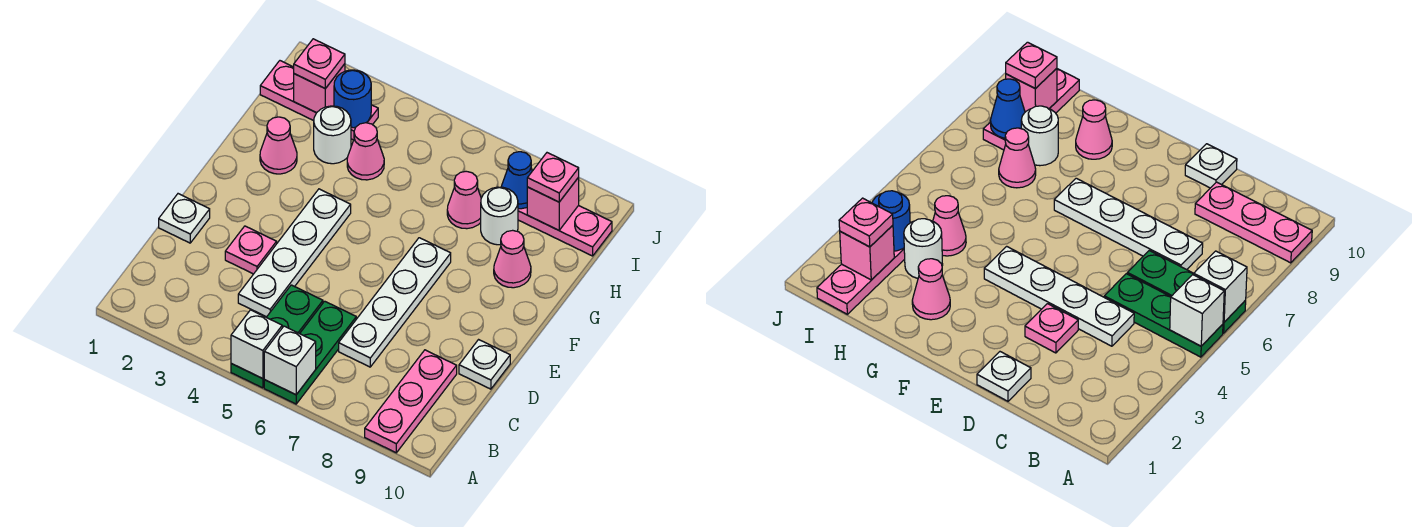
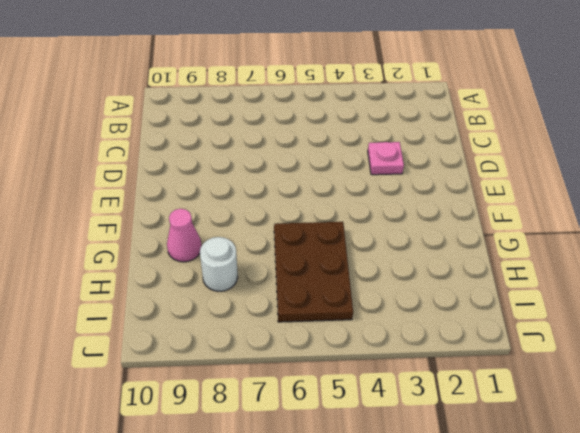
brown plate G5:I6 level 1 -> none
none -> green plate A5:C5 level 1
none -> green plate A6:C6 level 1
none -> pink plate A9:C9 level 1

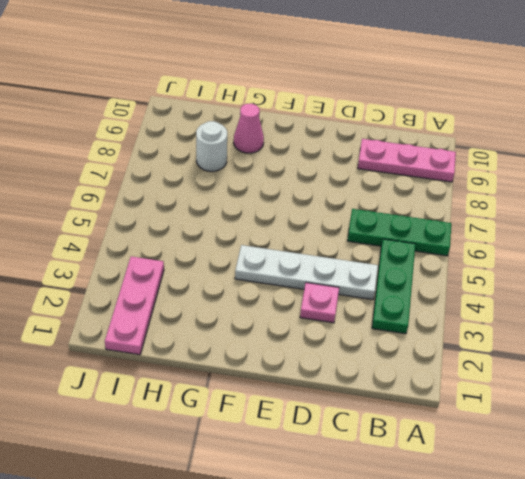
green plate B3:B5 level 1 -> green plate A5:C5 level 1
none -> white plate C7:F7 level 1
none -> white plate D1 level 1
none -> white plate D10 level 1

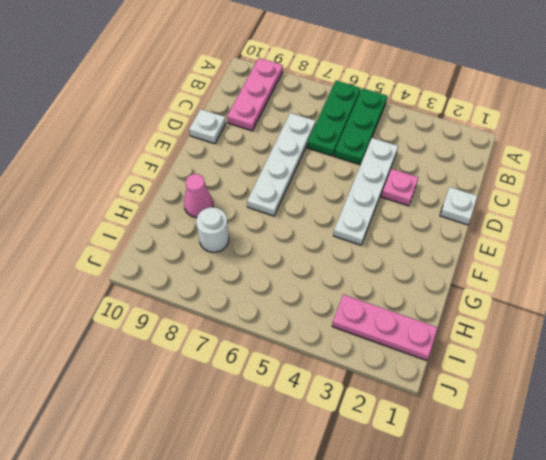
none -> pink cone G2 level 1
none -> white round brick H3 level 1
none -> pink cone H4 level 1

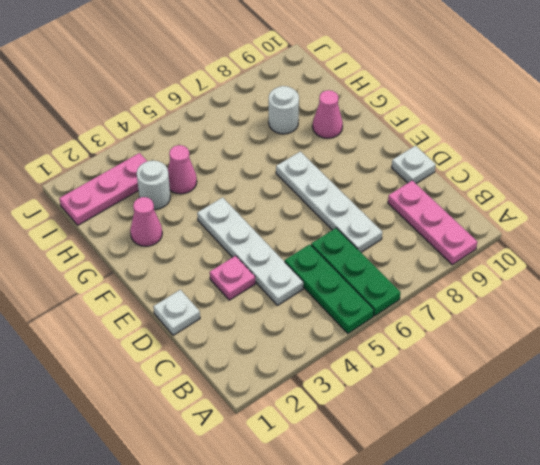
none -> pink cone H7 level 1
none -> pink plate I8:I10 level 1
none -> white brick A5 level 2

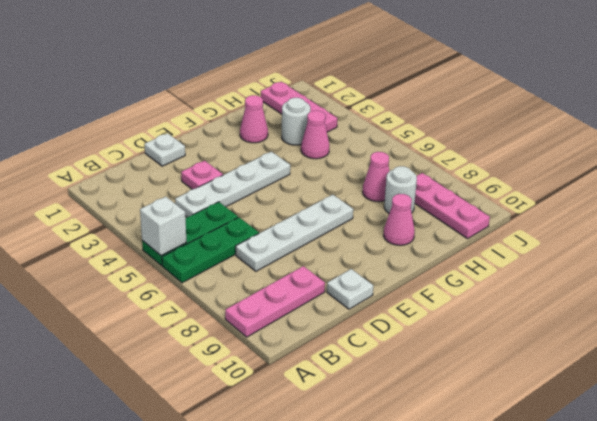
none -> white brick A6 level 2
none -> pink brick I2 level 2
none -> blue round brick I3 level 2

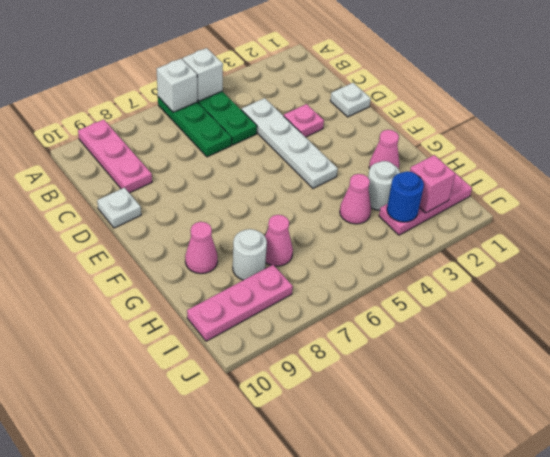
none -> white plate C7:F7 level 1
none -> blue cone I8 level 2
none -> pink brick I9 level 2

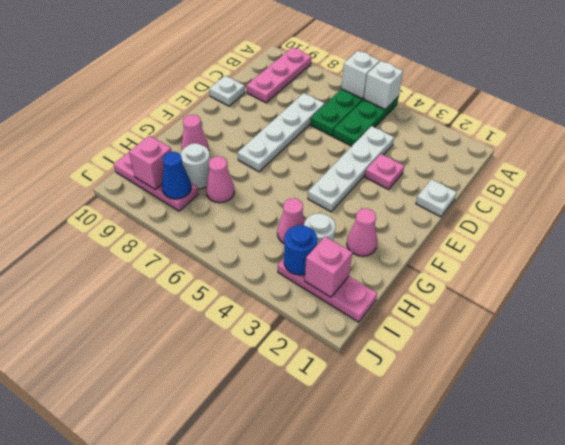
none -> pink plate I2 level 3
none -> pink plate I9 level 3

